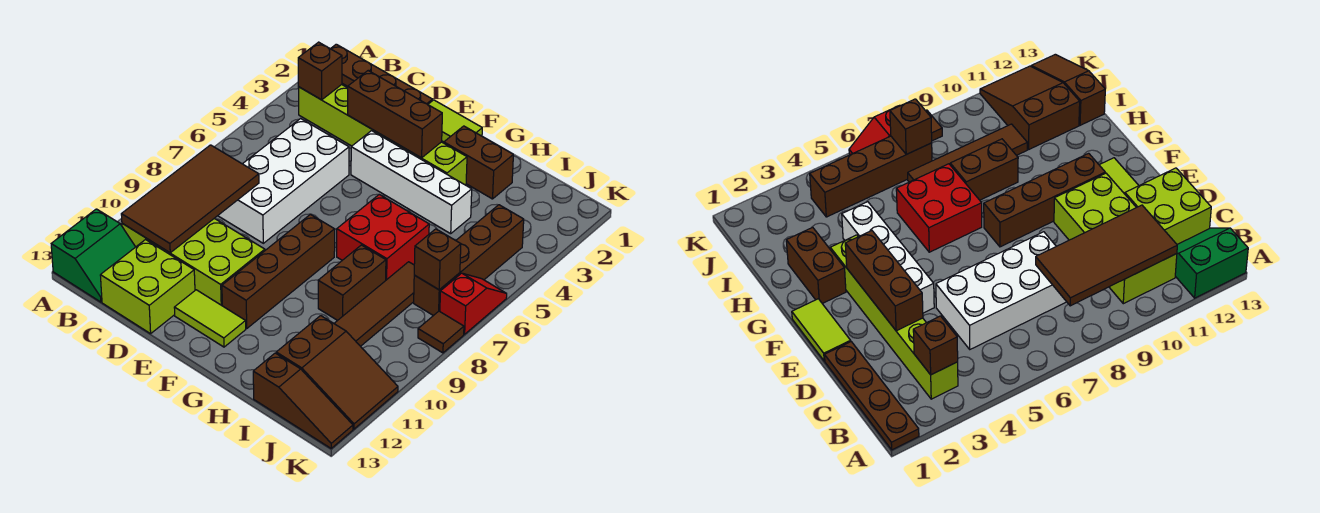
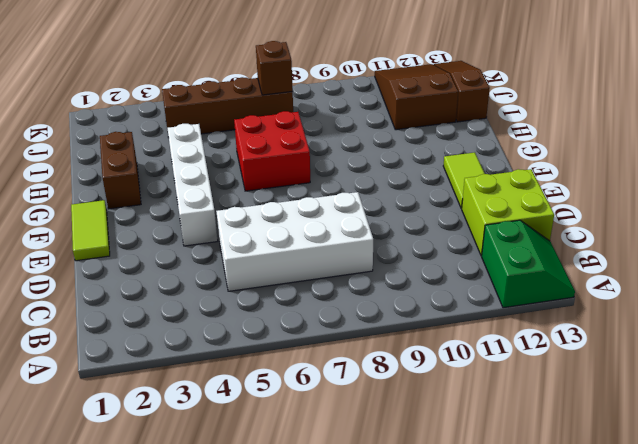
green slope A12:B13 level 1 top 12 -> green slope A12:B13 level 1 top A
none -> brown plate A1:D1 level 1
none -> lime brick B3:G3 level 1
none -> lime brick B10:E11 level 1

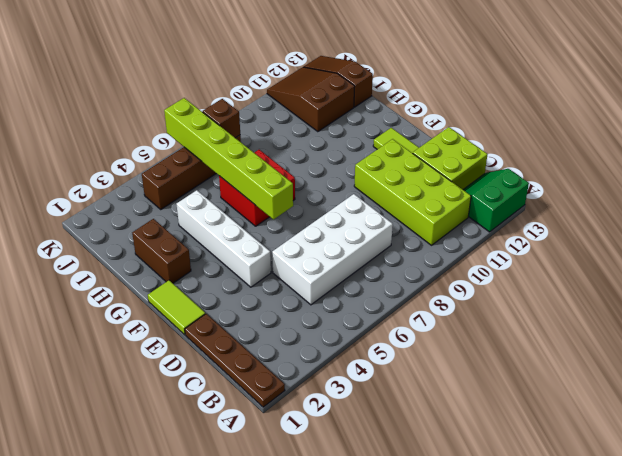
lime brick F6:K6 level 2 -> lime brick B3:G3 level 1
none -> brown brick F8:F11 level 1
none -> brown brick H8:H9 level 1
none -> brown tile I7:I10 level 1

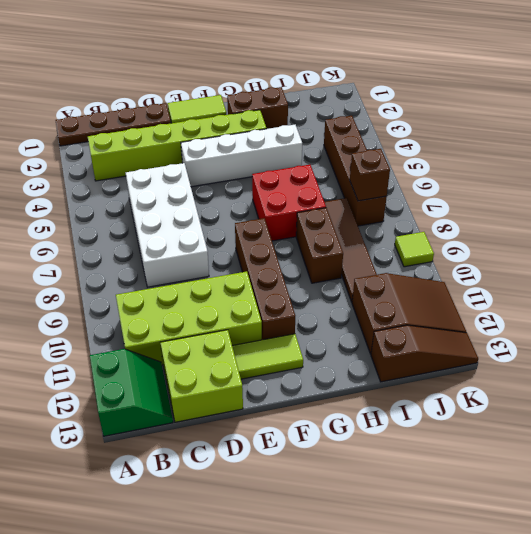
lime tile K9 level 1 -> none
none -> red slope K6:K7 level 1 top 7
none -> brown tile K8 level 1
none -> brown brick B3 level 2

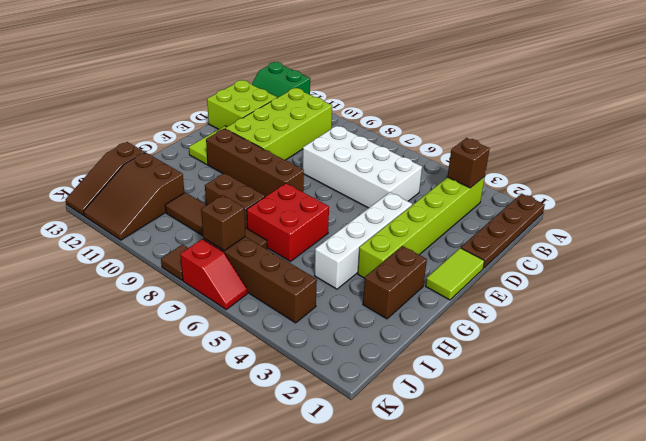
none -> brown tile B8:C11 level 2
none -> brown brick D3:F3 level 2

